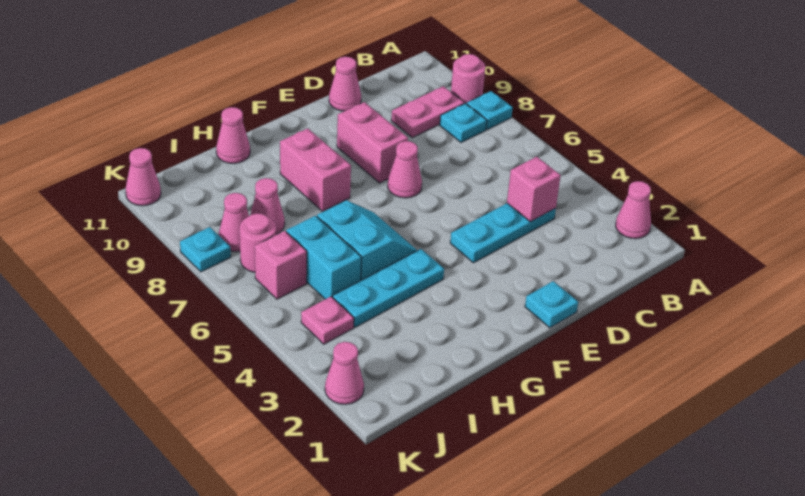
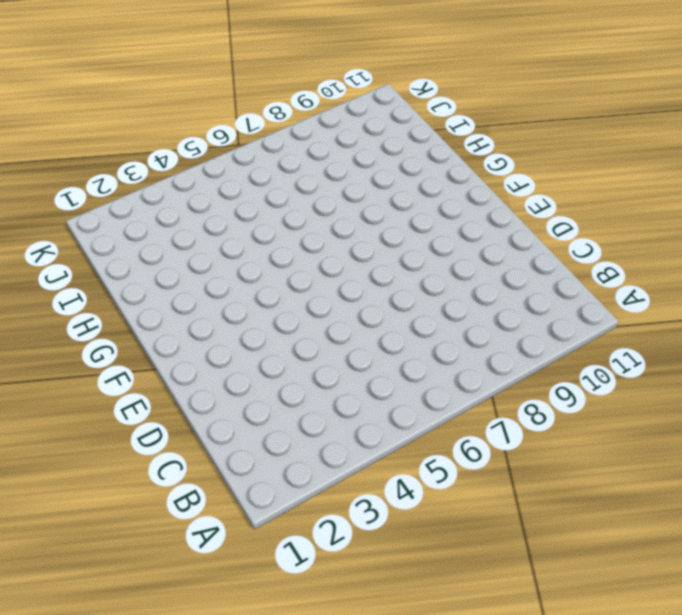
none -> pink cone A2 level 1
none -> cyan plate A8 level 1
none -> pink round brick A9 level 1

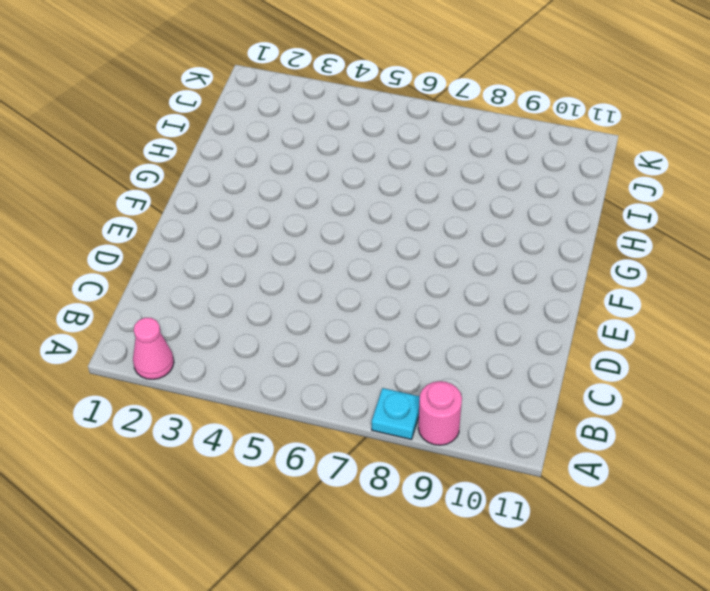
none -> cyan plate B8 level 1
none -> pink plate B9:C9 level 1
none -> cyan plate C4:E4 level 1

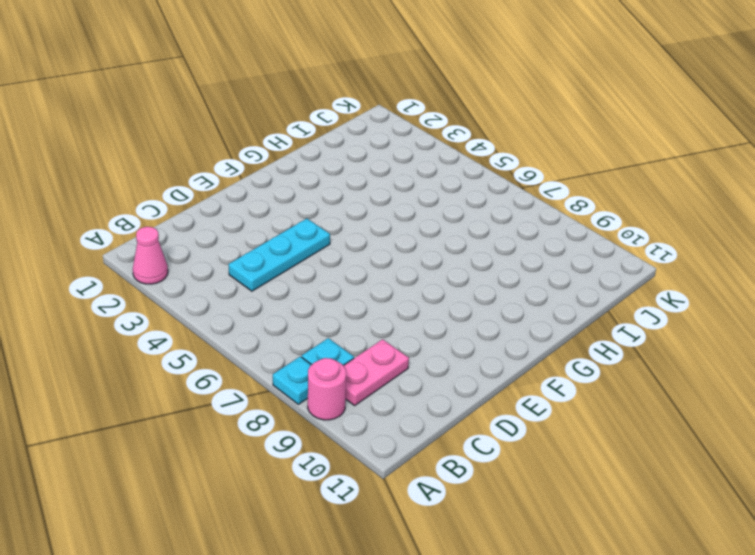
none -> pink cone D11 level 1
none -> cyan plate E1 level 1
none -> pink cone E7 level 1

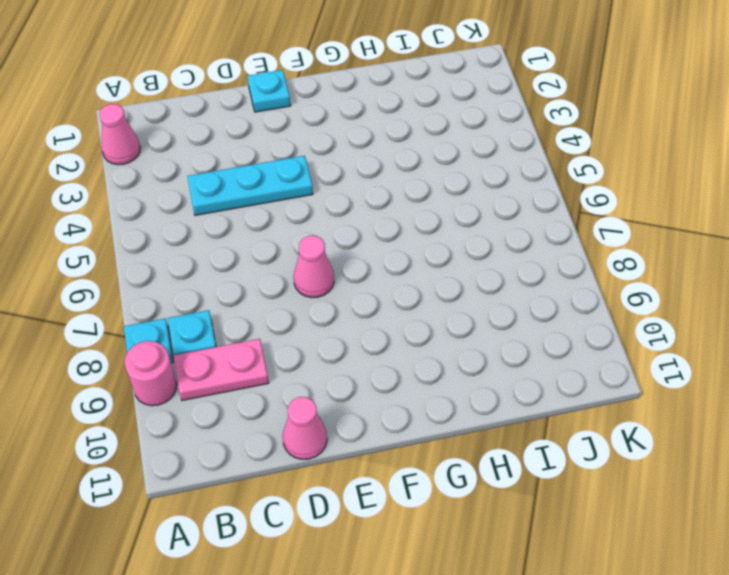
none -> pink brick E8:E9 level 1
none -> cyan plate G4:I4 level 1
none -> cyan slope G5:H6 level 1 top H

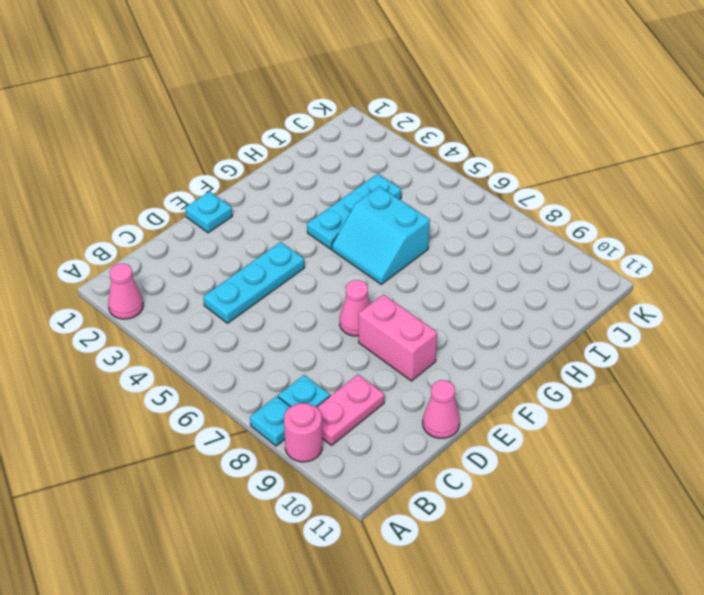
none -> pink brick G8:G9 level 1
none -> pink cone H11 level 1
none -> cyan brick I5:I6 level 1

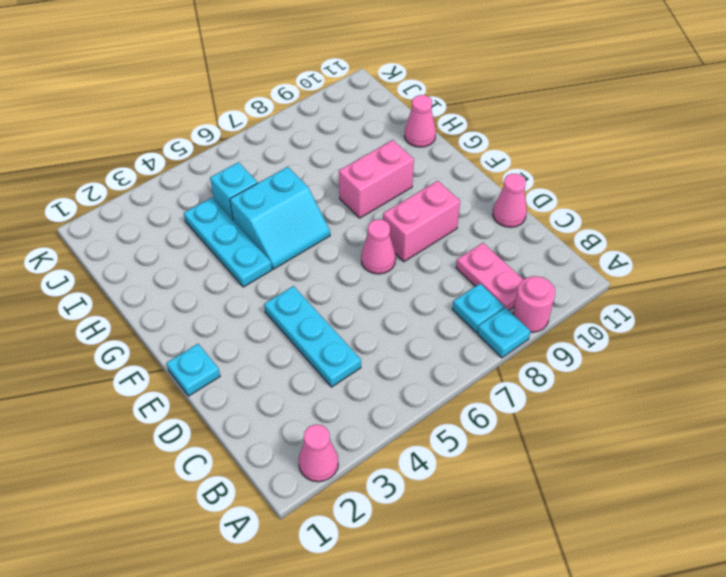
cyan brick I5 level 1 -> cyan brick I5:I6 level 1
none -> pink cone I8 level 1
none -> pink plate J4 level 1
none -> pink brick J6 level 1

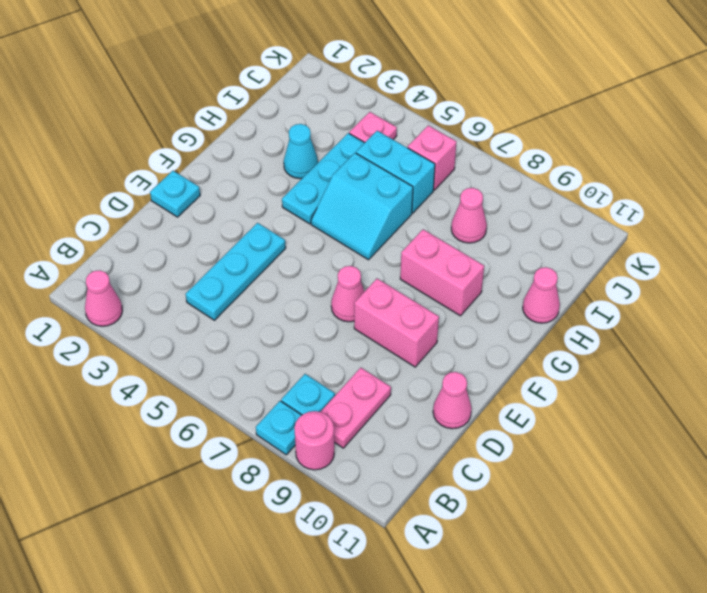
cyan cone H3 level 1 -> none
none -> pink round brick J7 level 1
none -> pink cone J8 level 1
none -> pink cone K2 level 1

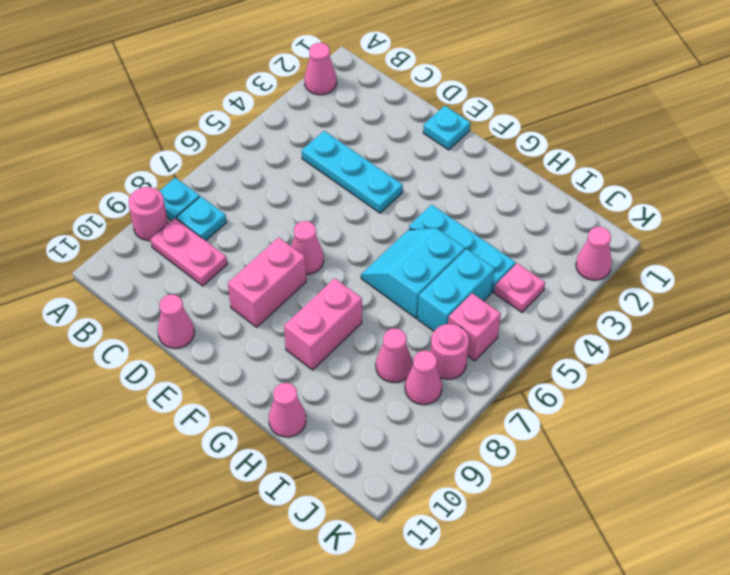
none -> cyan plate K8 level 1
none -> pink cone K11 level 1
none -> pink brick C4 level 2

